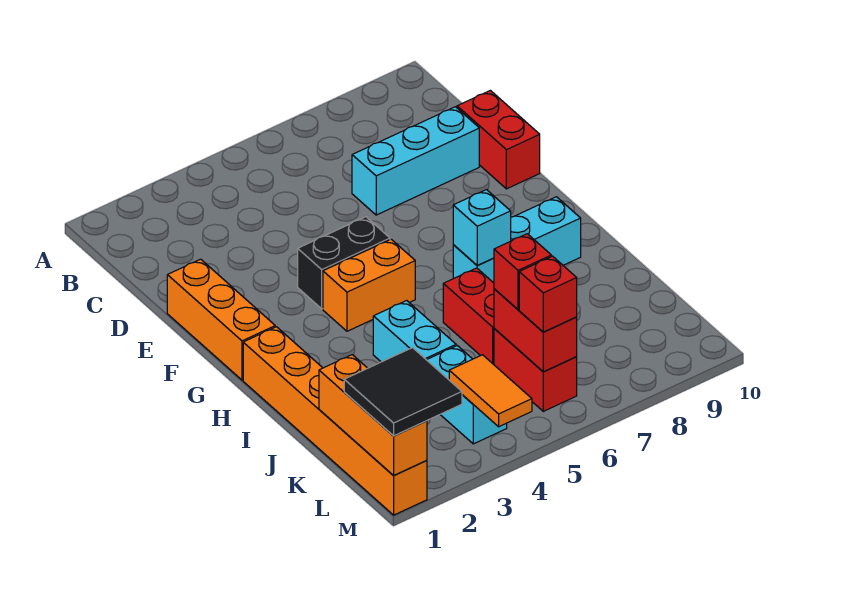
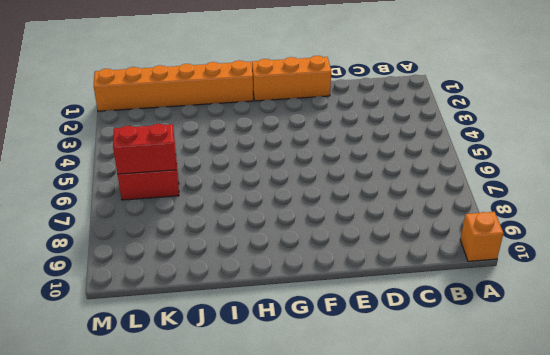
orange brick A10 level 1 -> none
none -> cyan brick D7:D9 level 1
none -> red brick D10:E10 level 1
none -> black brick F4:F5 level 1

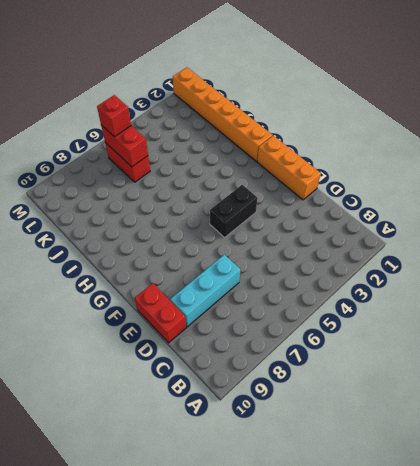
none -> orange brick G4:G5 level 1
none -> cyan brick H7:H9 level 1
none -> cyan brick I4:J4 level 1

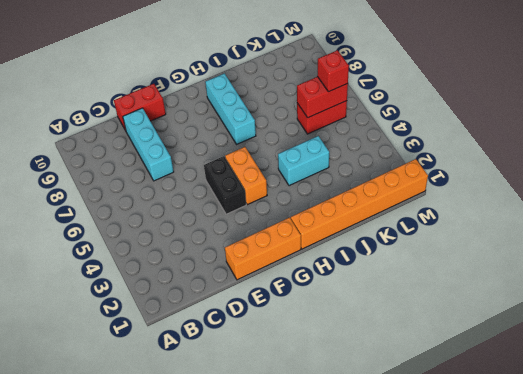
none -> red brick I6:J6 level 1
none -> cyan brick K4:L4 level 1
none -> cyan brick H7 level 2

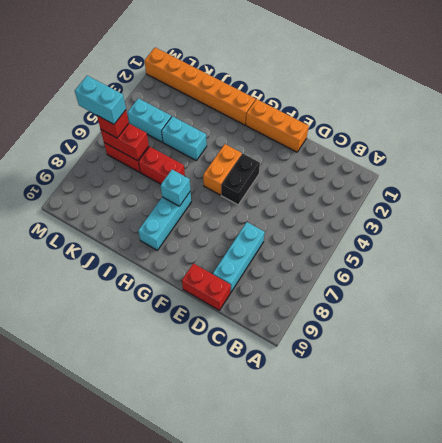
cyan brick L6:M6 level 4 -> none
none -> orange brick K1:M1 level 2
none -> orange tile L4:M4 level 2
none -> red brick K6 level 3

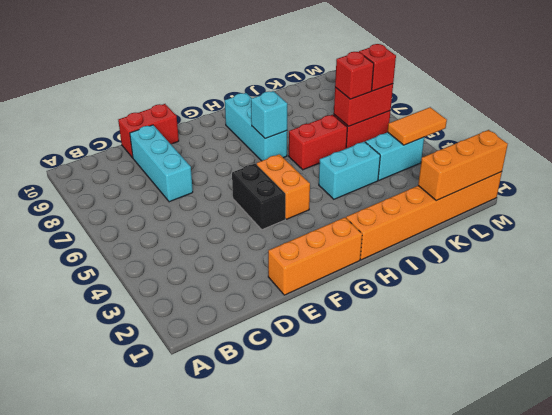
none -> black tile L1:M2 level 3

